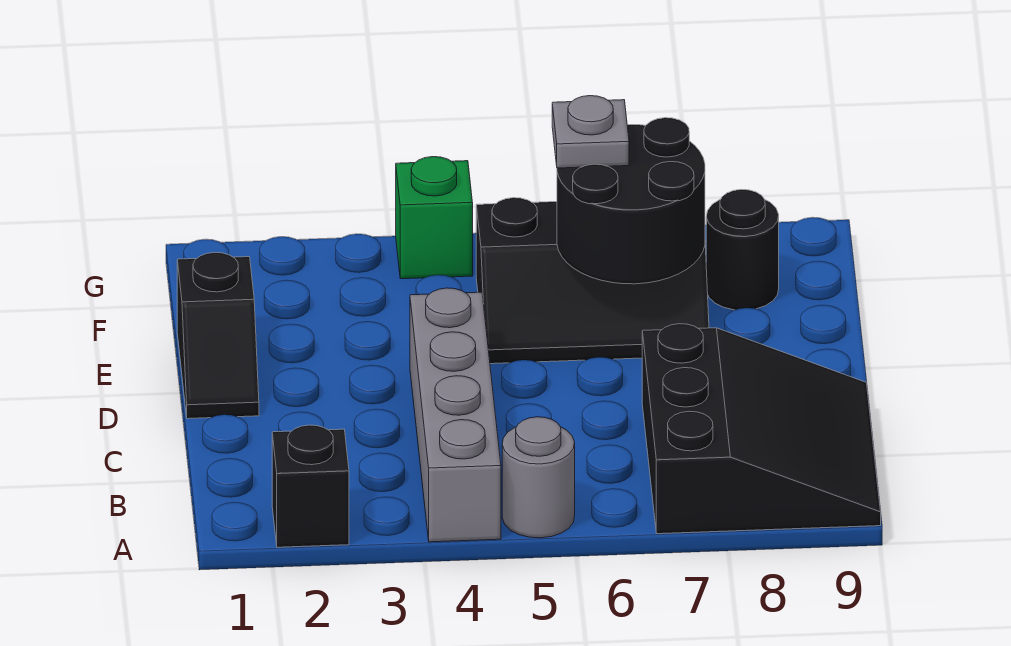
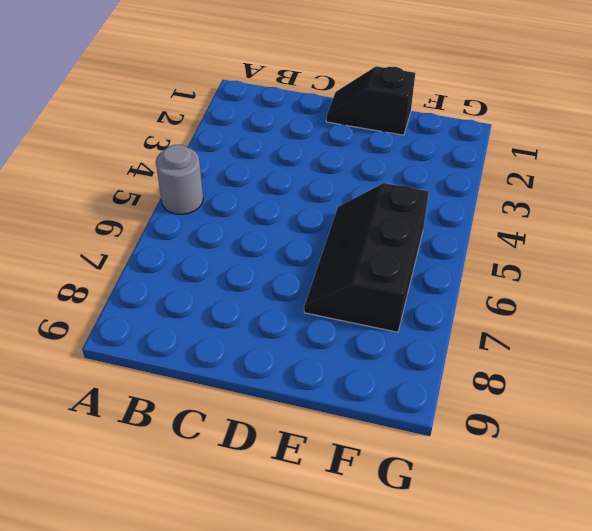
none -> black brick A2 level 1
none -> grey brick A4:D4 level 1

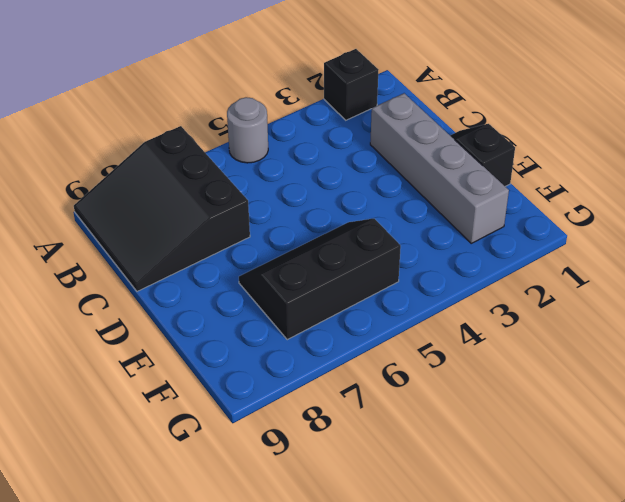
grey brick C2:F2 level 1 -> grey brick A4:D4 level 1
none -> black round brick F8 level 1
none -> green brick G4 level 1

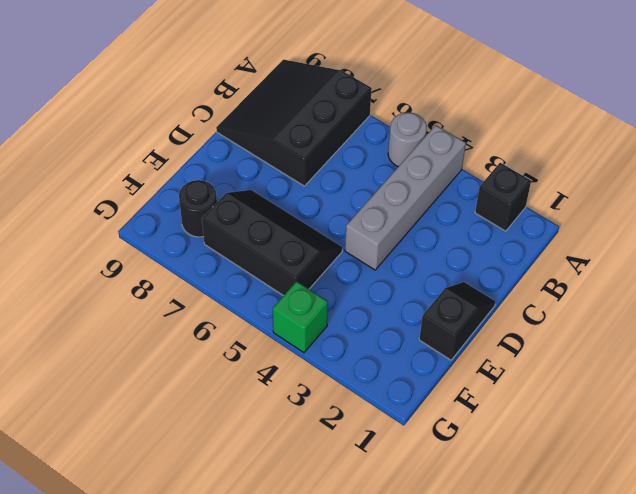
none -> black round brick E6:F7 level 2
none -> grey plate F6 level 3

